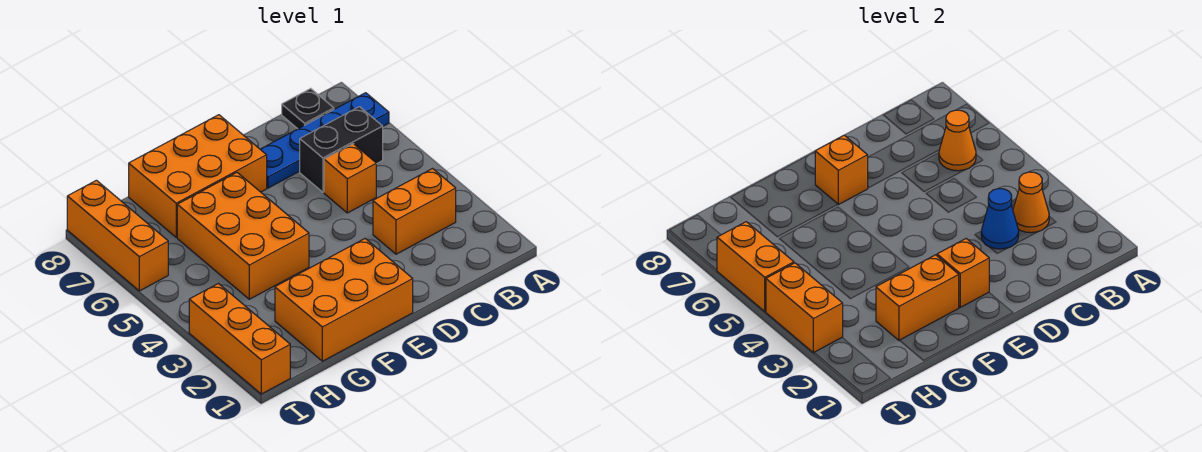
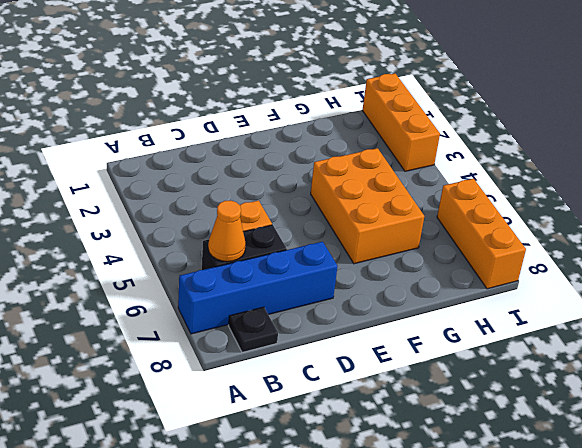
blue brick A7:D7 level 1 -> blue plate A7:D7 level 1
none -> orange brick B3:C3 level 1
none -> orange brick E1:G2 level 1
none -> orange brick E7:G8 level 1

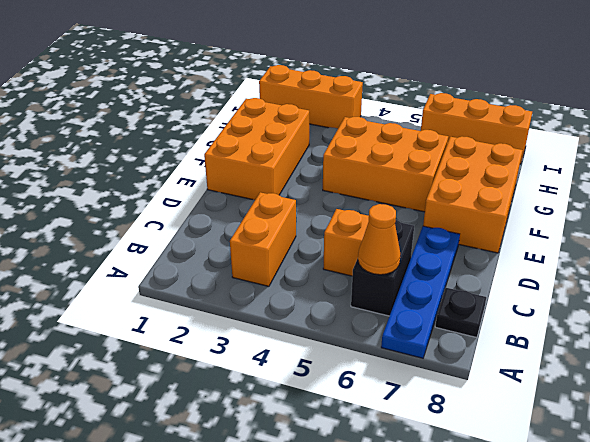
none -> orange cone B3 level 2
none -> blue cone C3 level 2
none -> orange brick E2 level 2

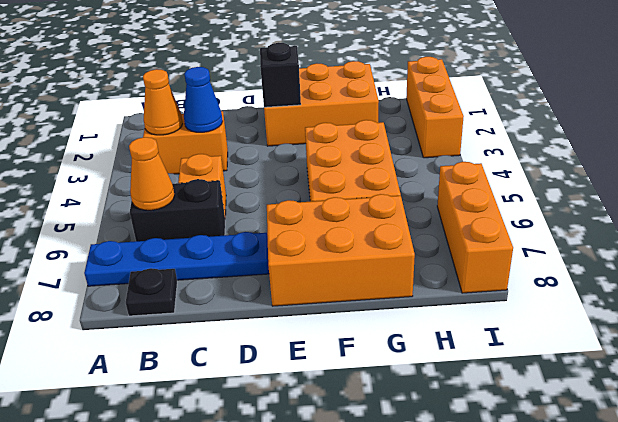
black brick E2 level 2 -> orange brick E2 level 2
none -> orange brick E7 level 2
none -> orange brick F2:G2 level 2
none -> orange brick I3:I4 level 2

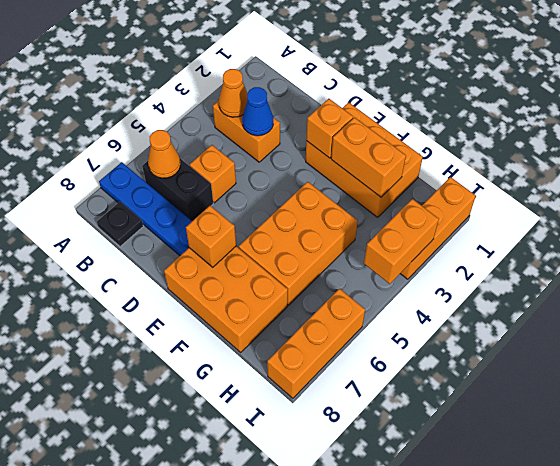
none -> orange brick I5:I6 level 2

